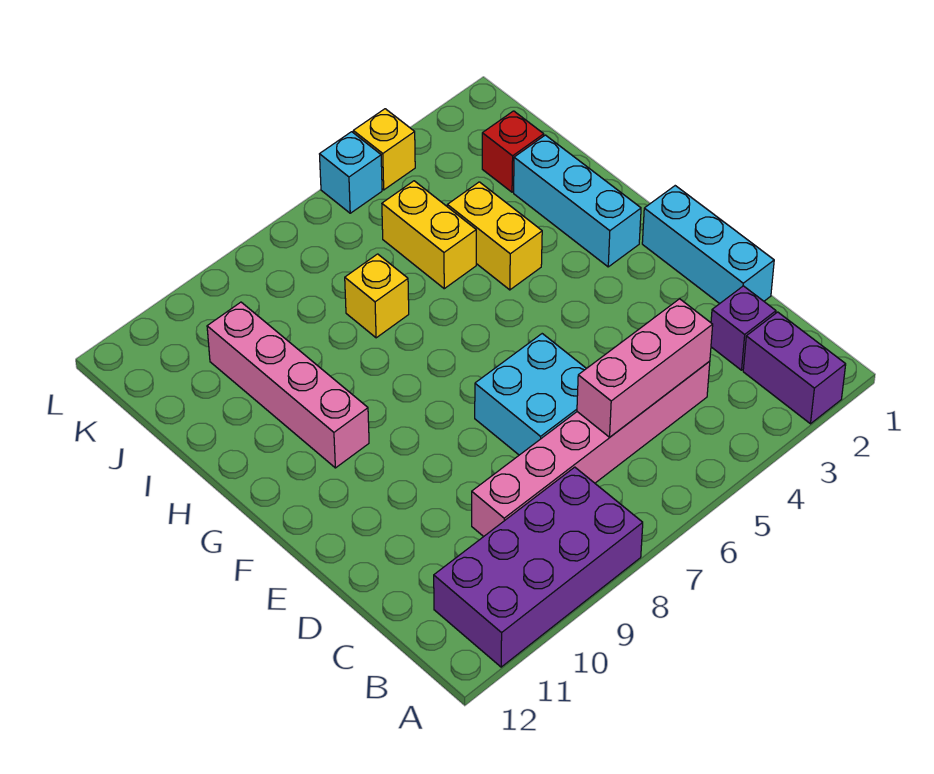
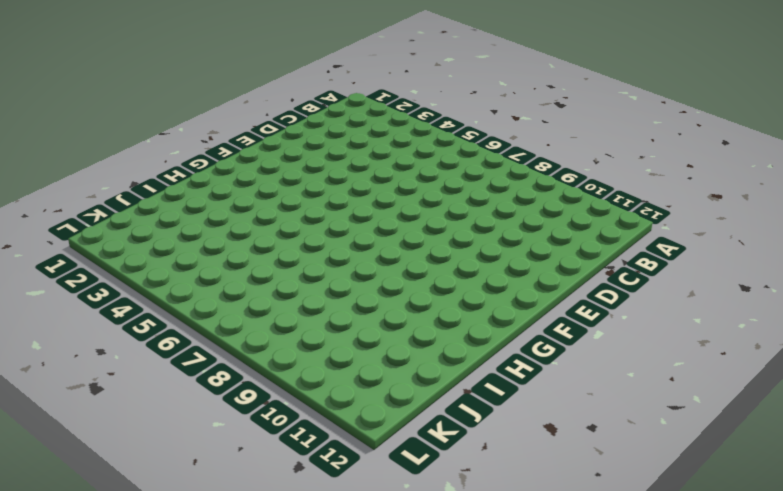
none -> purple brick A2:B2 level 1
none -> purple brick A8:B11 level 1
none -> purple brick C2 level 1

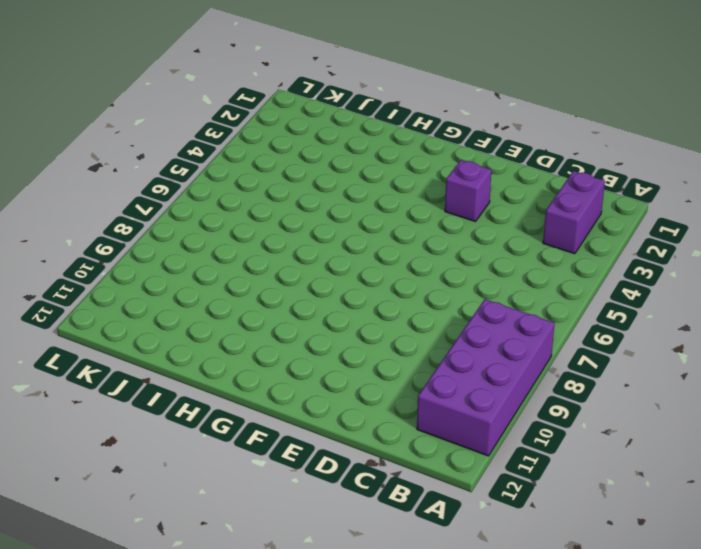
purple brick B2:B3 level 1 -> purple brick A2:B2 level 1
purple brick E3 level 1 -> purple brick C2 level 1
none -> pink brick C4:C9 level 1
none -> cyan brick D1:F1 level 1
none -> cyan brick D6:E7 level 1

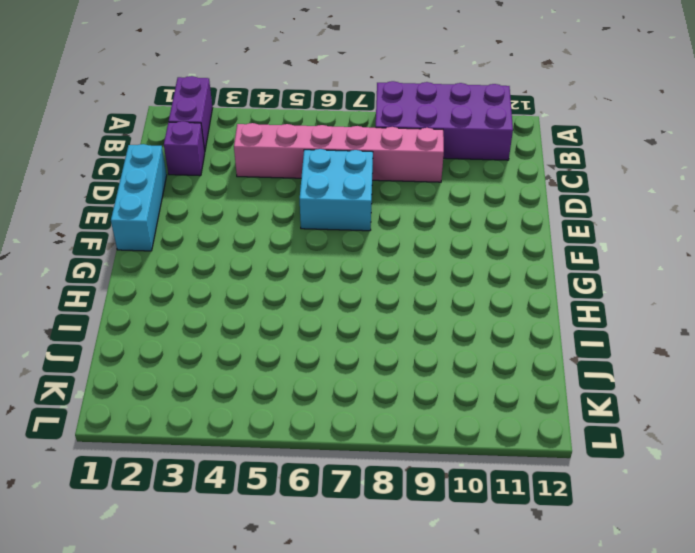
none -> cyan brick G2:I2 level 1
none -> pink brick G10:J10 level 1
none -> yellow brick H4:I4 level 1

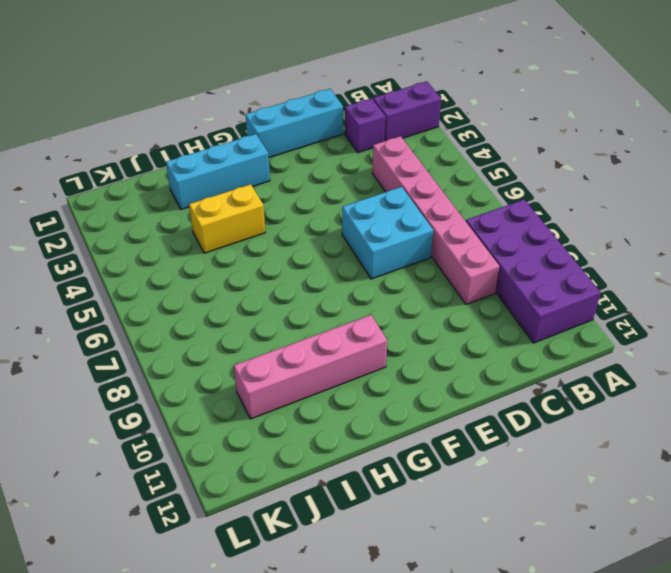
none -> yellow brick I5:J5 level 1
none -> yellow brick I7 level 1
none -> red brick J2 level 1

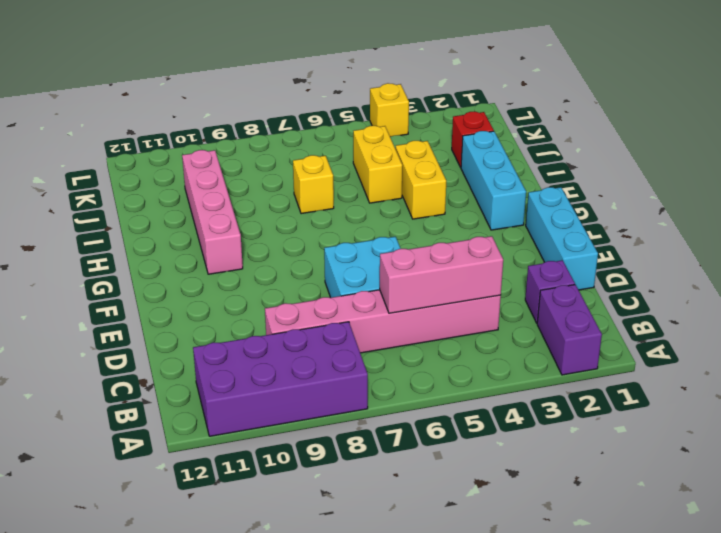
none -> cyan brick L5 level 1

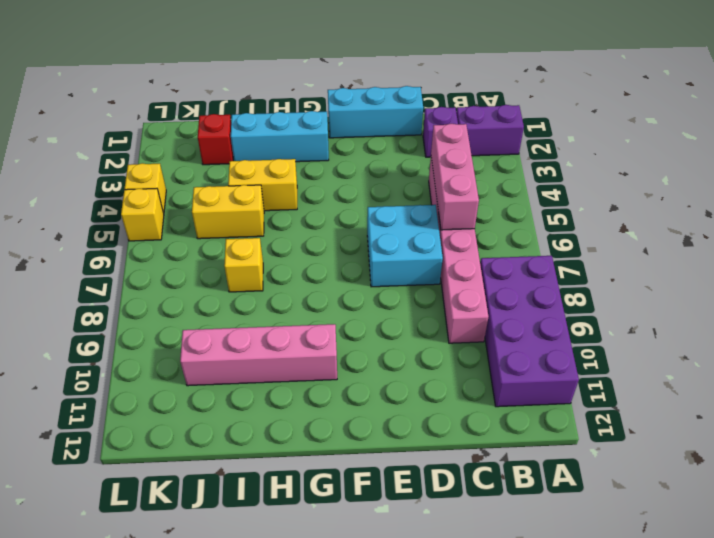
yellow brick L5 level 1 -> cyan brick L5 level 1

